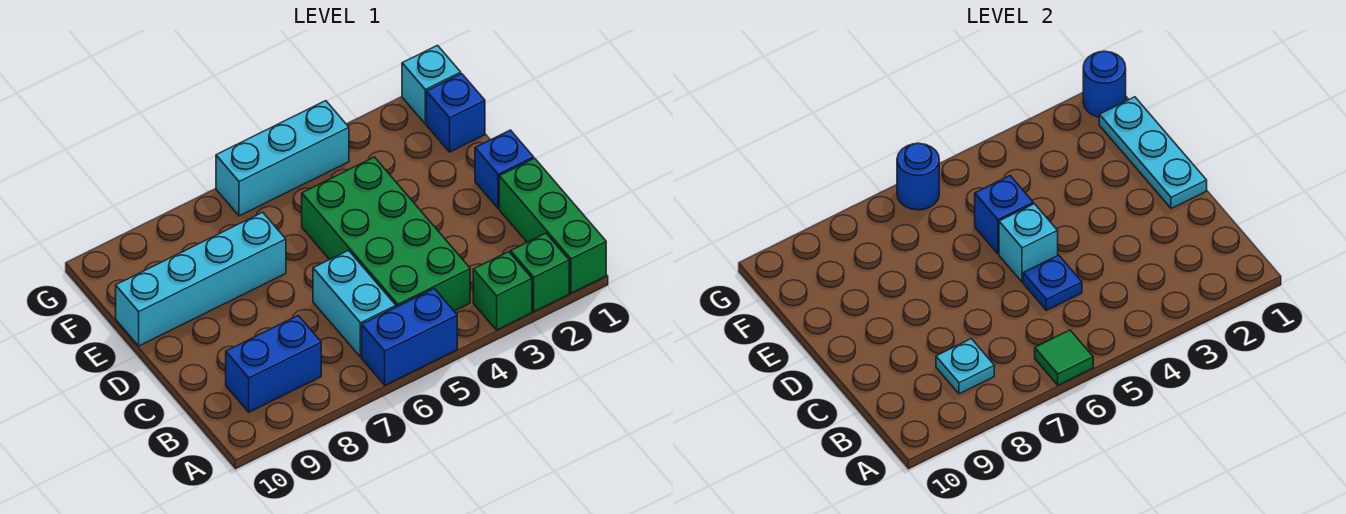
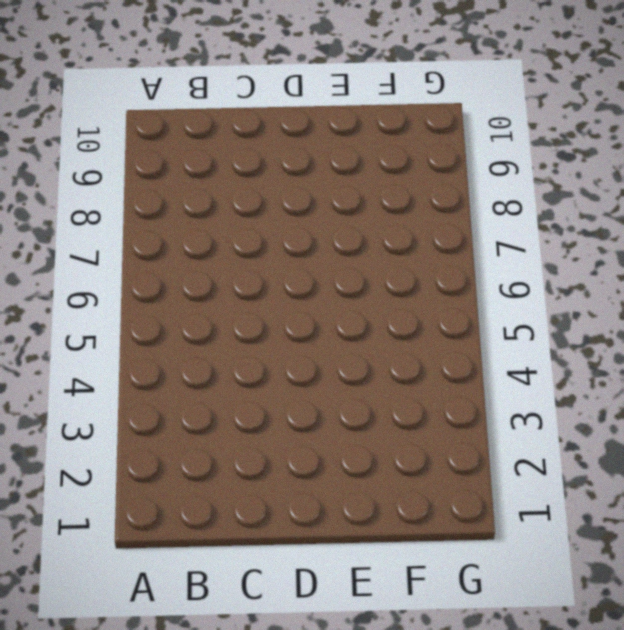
none -> green brick A1:C1 level 1
none -> green brick A2 level 1
none -> green brick A3 level 1

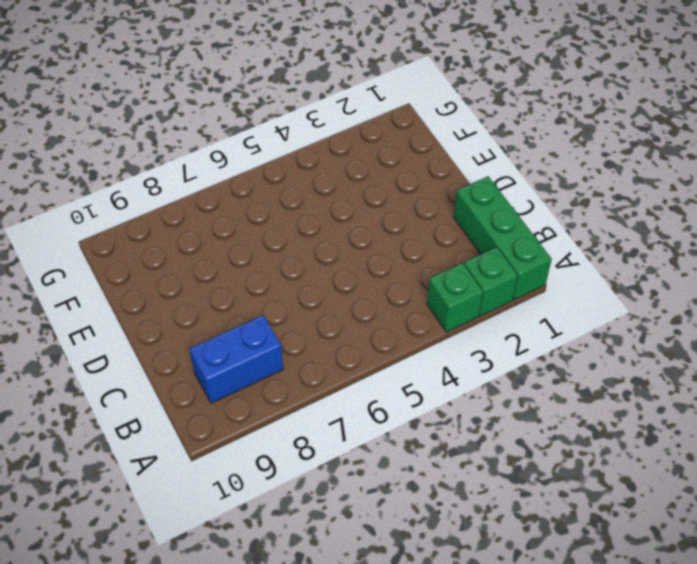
none -> blue brick A5:A6 level 1
none -> green brick B4:E5 level 1
none -> cyan brick B6:C6 level 1

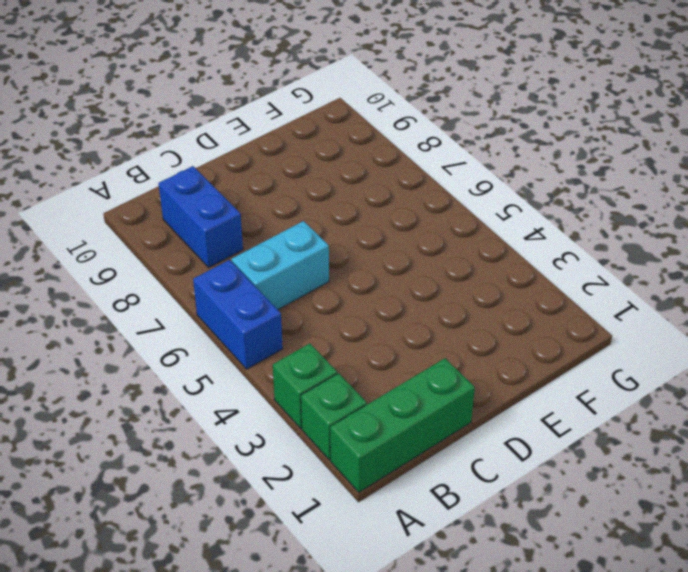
none -> green brick B4:E5 level 1
none -> blue brick D1 level 1
none -> cyan brick E7:E10 level 1

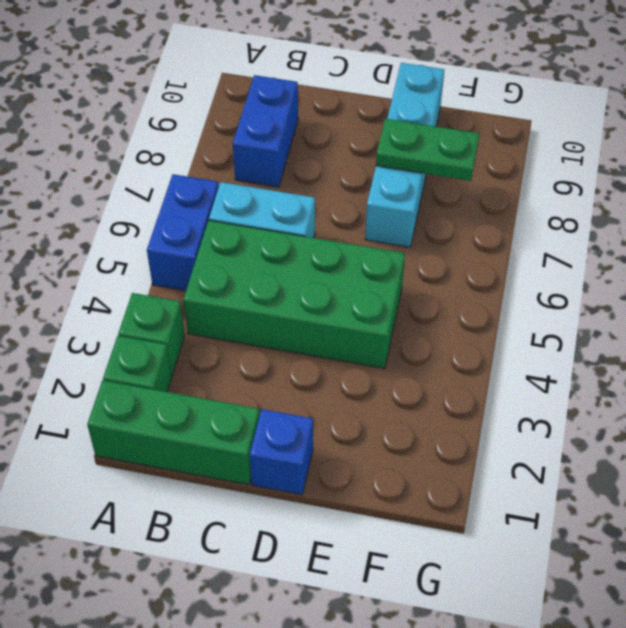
green plate E8:F8 level 2 -> none
none -> blue brick F1 level 1
none -> cyan brick G1 level 1
none -> cyan brick G4:G6 level 1

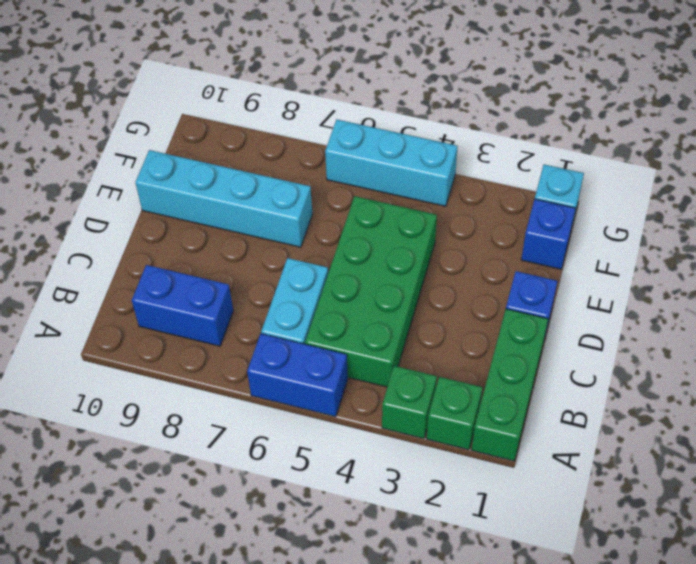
none -> green tile A6 level 2
none -> cyan plate B8 level 2
none -> blue plate C5 level 2

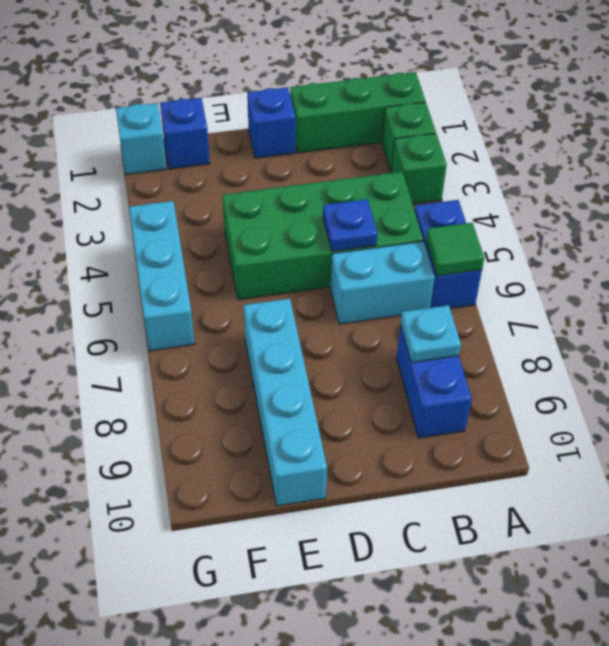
none -> cyan plate D1:F1 level 2
none -> cyan brick D5 level 2
none -> blue brick E5 level 2

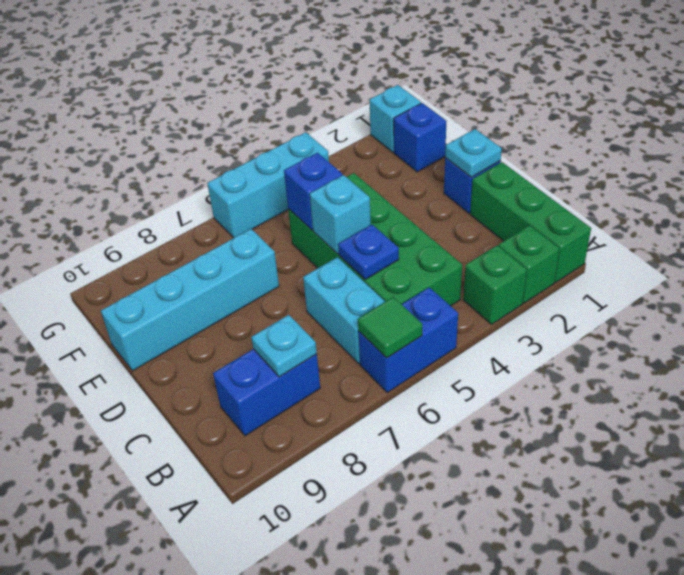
cyan plate D1 level 2 -> cyan plate D1:F1 level 2
none -> blue round brick G1 level 2
none -> blue round brick G6 level 2

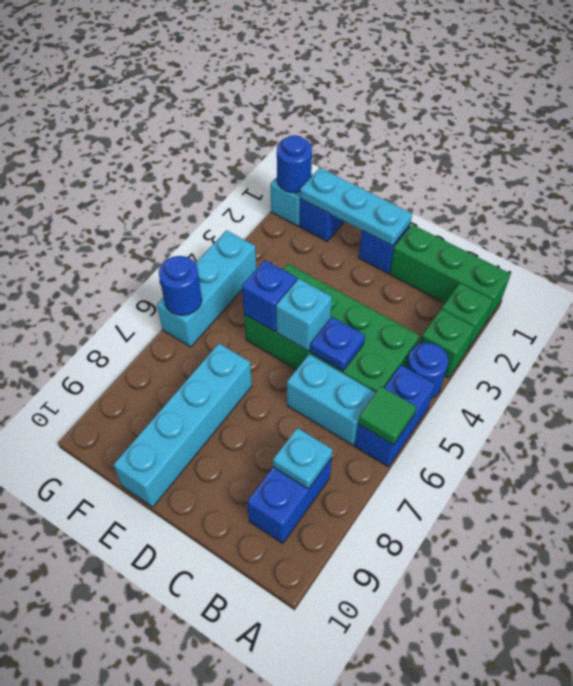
blue round brick A4 level 1 -> none

